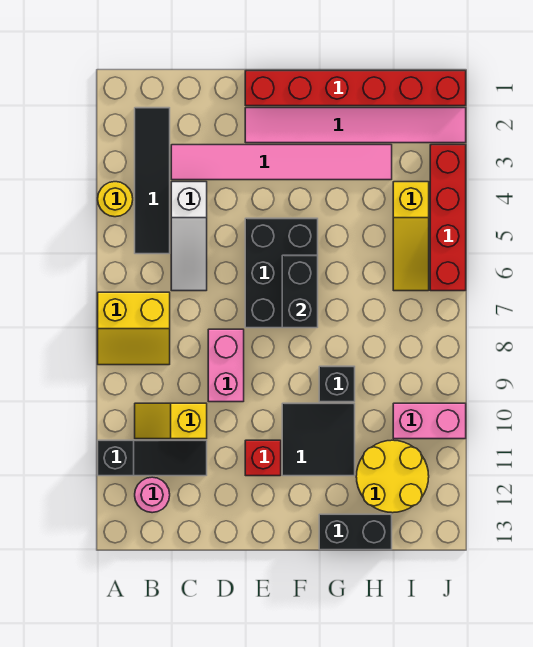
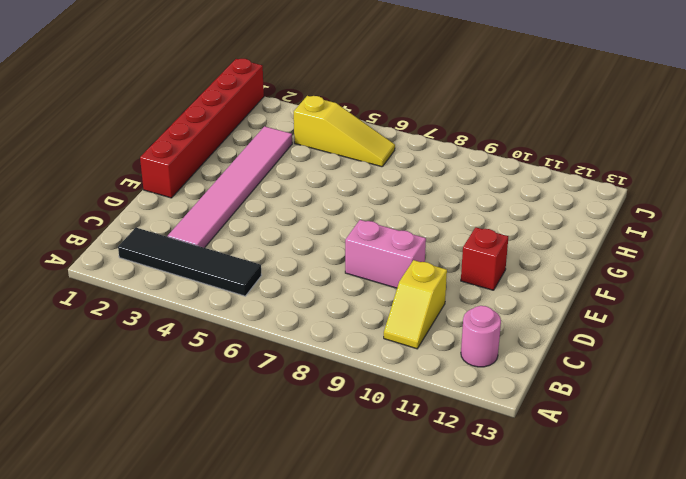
none -> yellow round brick A4 level 1
none -> yellow slope A7:B8 level 1 top 7
none -> black slope A11:C11 level 1 top A

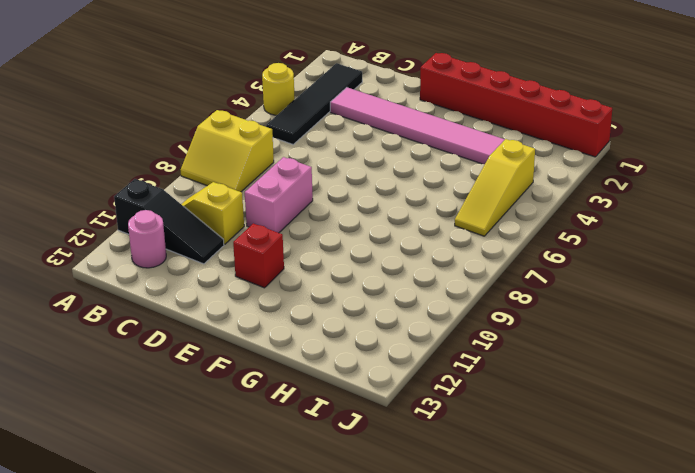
none -> white slope C4:C6 level 1 top 4
none -> pink tile E2:J2 level 1
none -> black brick E5:F7 level 1

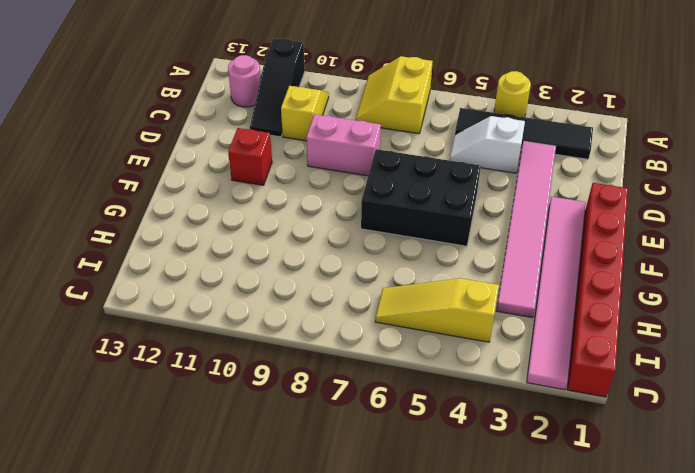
white slope C4:C5 level 1 top 4 -> white slope C4:C6 level 1 top 4
none -> black tile F10:G11 level 1
none -> black brick G9 level 1
none -> black brick G13:H13 level 1

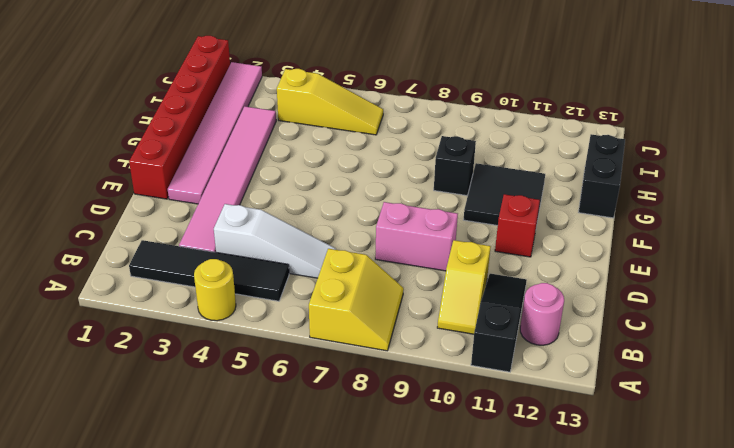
none -> black brick E5:F7 level 1
none -> yellow round brick H11:I12 level 1
none -> pink brick I10:J10 level 1

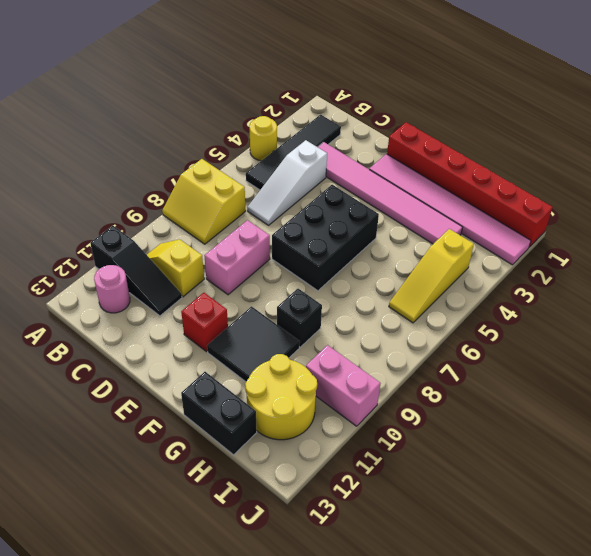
none -> red brick J3:J6 level 1
none -> black brick F6:F7 level 2

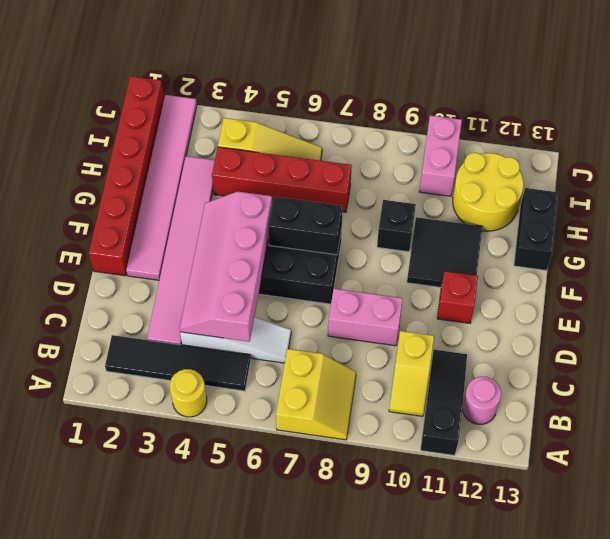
pink slope C4:F5 level 2 top 5 -> none
red brick H4:H7 level 1 -> red brick J3:J6 level 1

